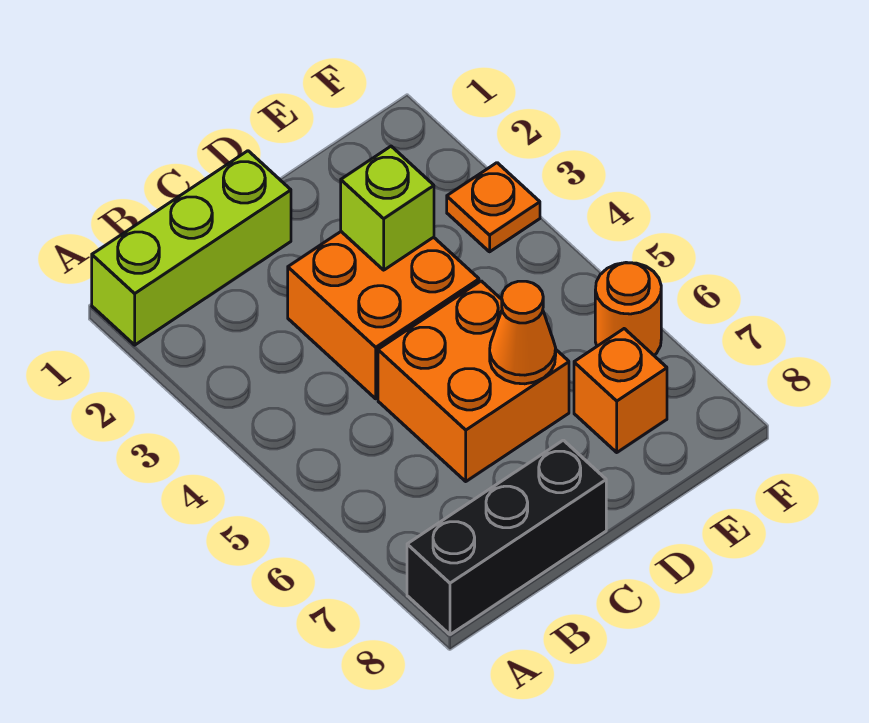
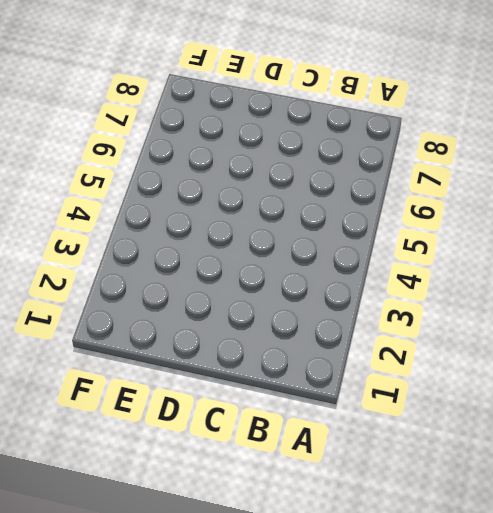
none -> lime brick A1:C1 level 1
none -> black brick A8:C8 level 1

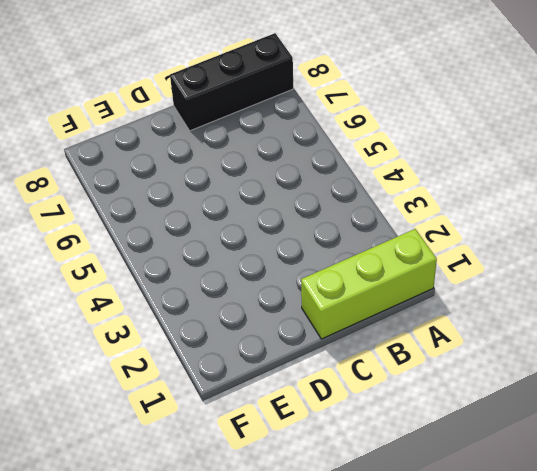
none -> orange brick C3:D4 level 1
none -> orange brick C5:D6 level 1

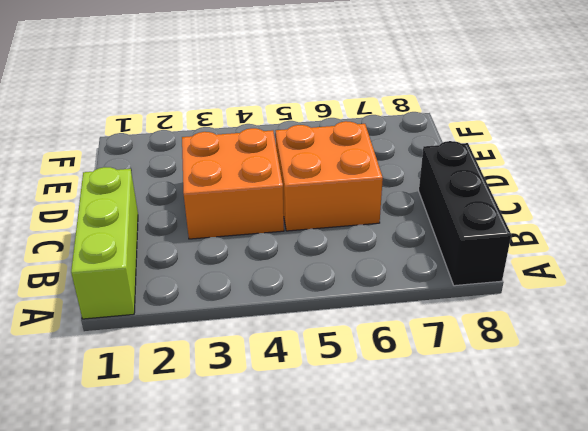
none -> orange brick E7 level 1
none -> orange plate F3 level 1

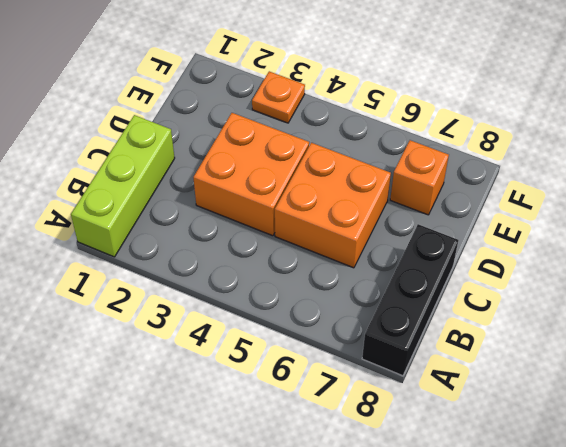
none -> orange round brick F6 level 1
none -> lime brick D3 level 2

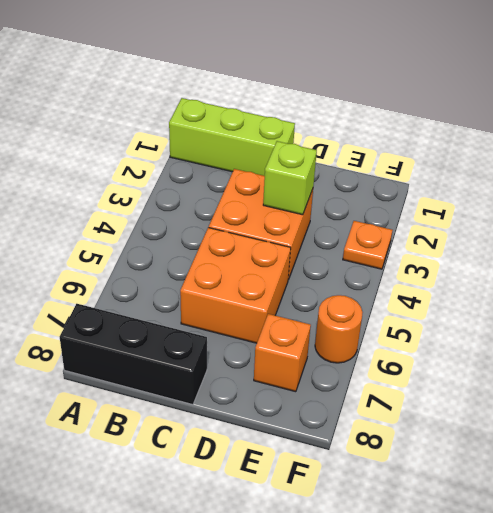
none -> orange cone D6 level 2

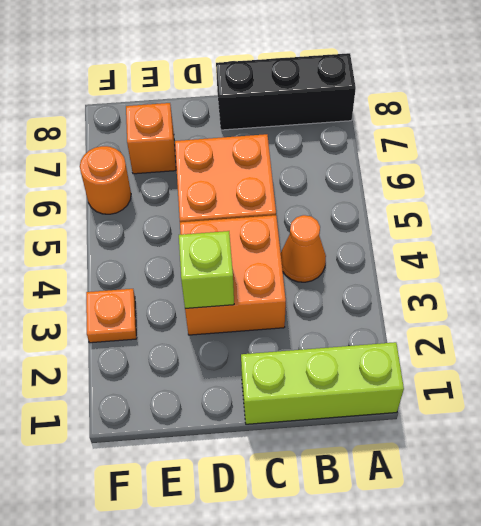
orange cone B4 level 1 -> orange cone D6 level 2

